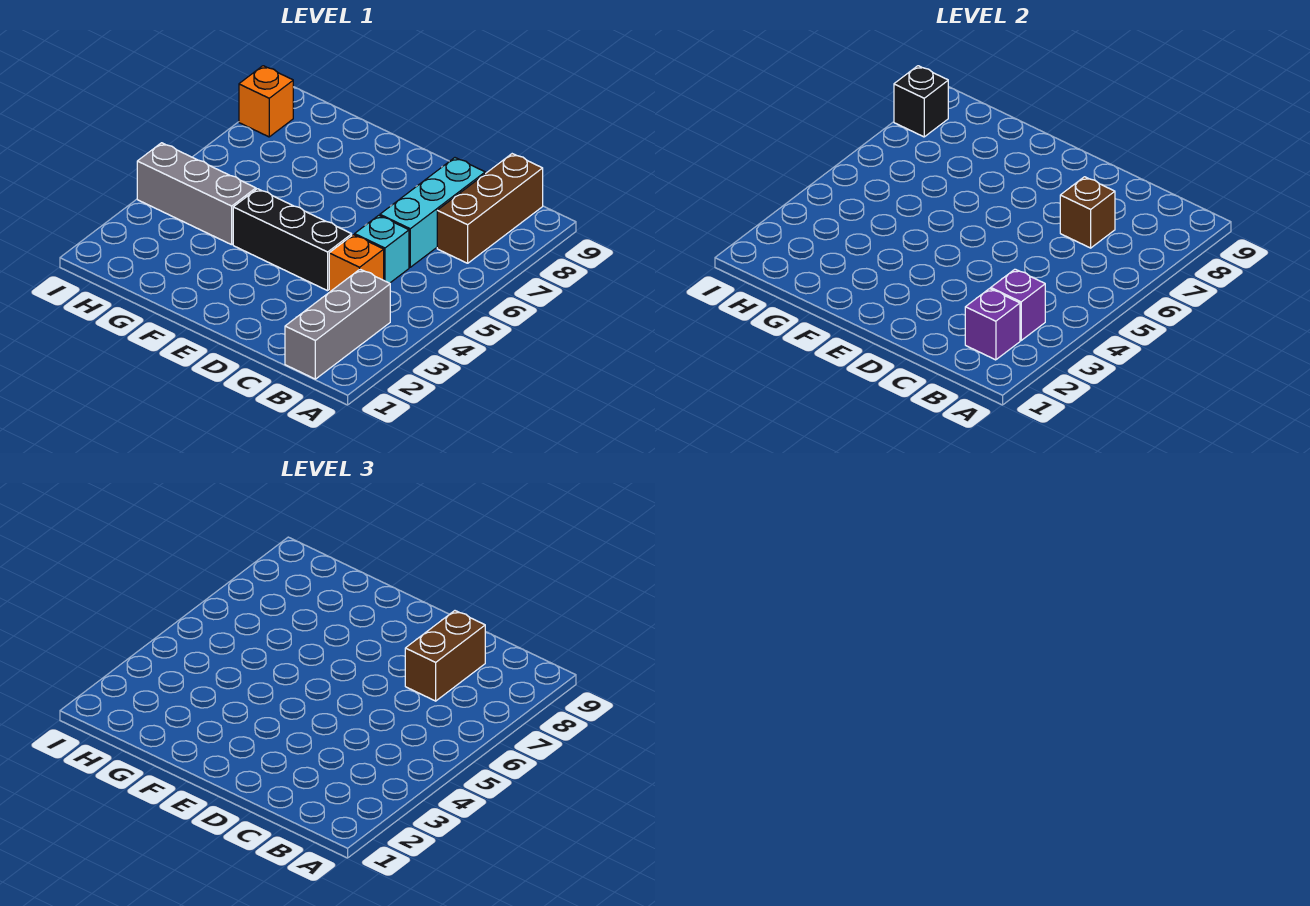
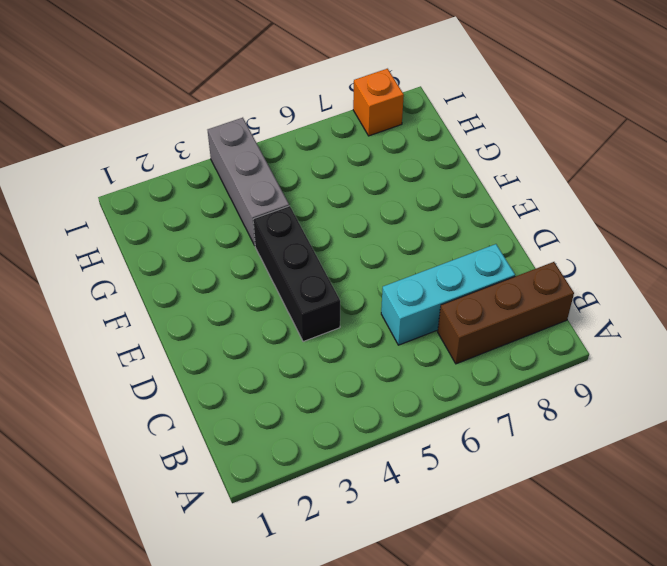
none -> grey brick B1:B3 level 1
none -> orange brick C4 level 1
none -> cyan brick C5 level 1

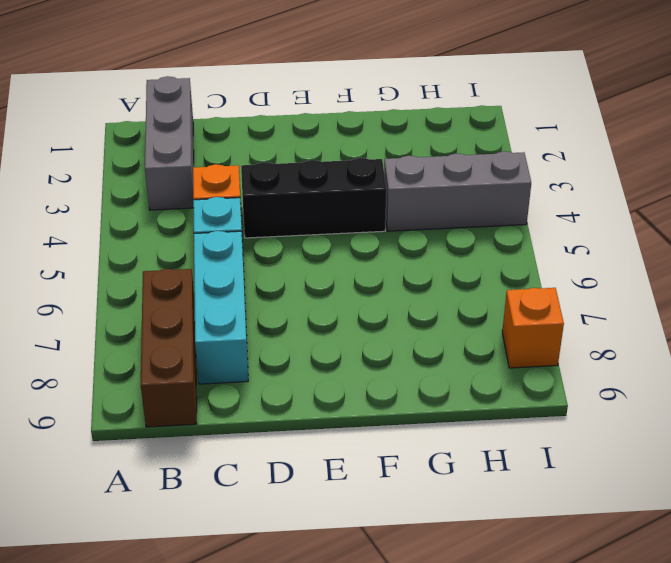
none -> purple brick B2 level 2
none -> purple brick B3 level 2
none -> brown brick C7 level 2

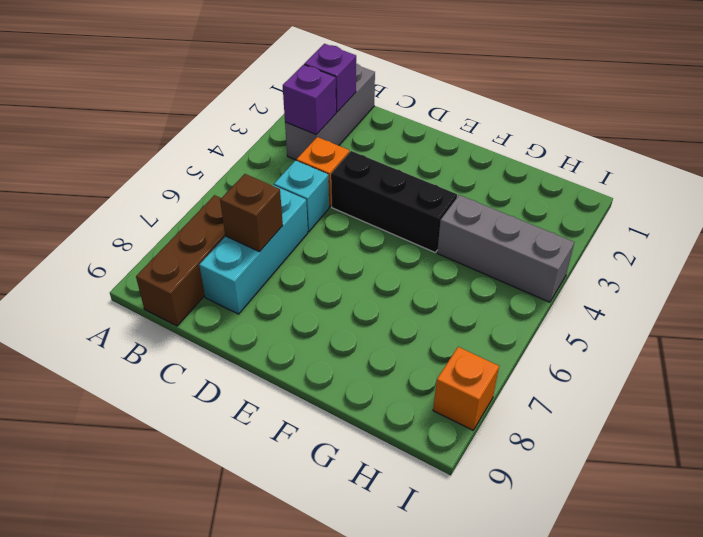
none -> black brick I8 level 2
none -> brown brick C7:C8 level 3

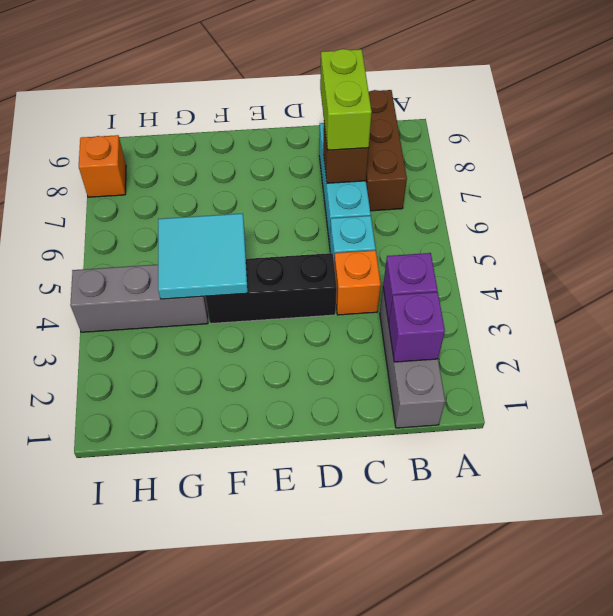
lime brick C7:C8 level 3 -> brown brick C7:C8 level 3
cyan tile F4:G5 level 2 -> none
none -> black brick I8 level 2

